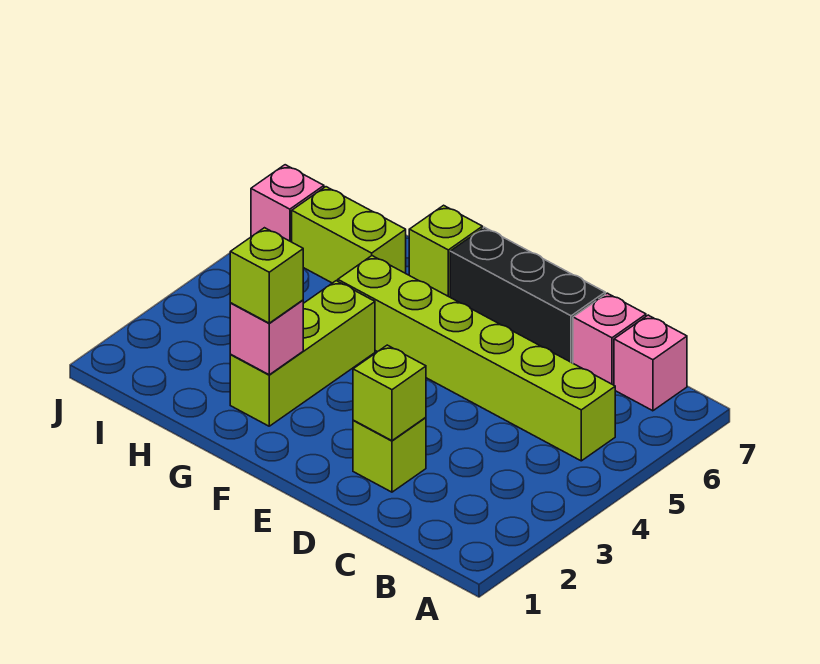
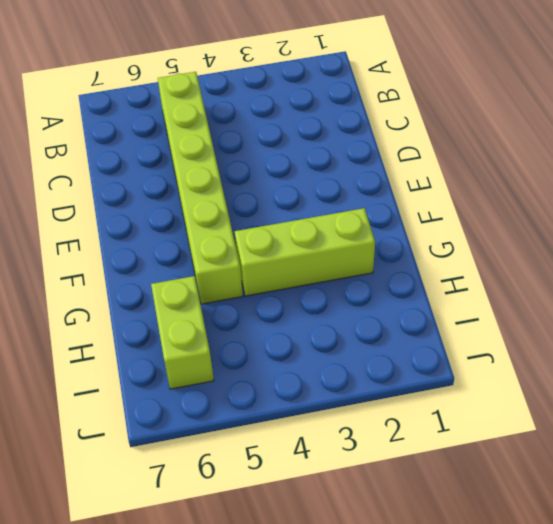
none -> pink brick B7 level 1
none -> pink brick C7 level 1
none -> lime brick D2 level 1

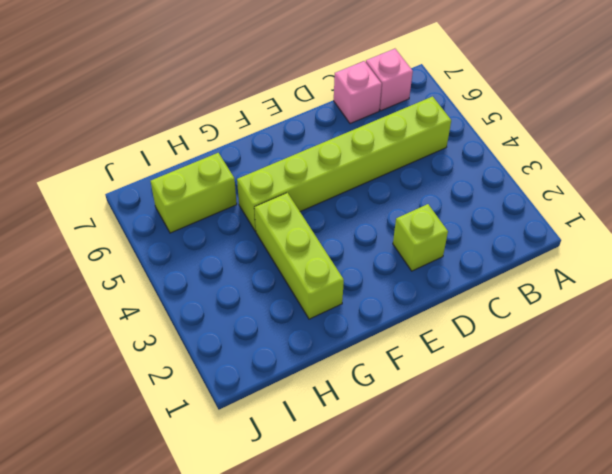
none -> black brick D7:F7 level 1
none -> lime brick G7 level 1
none -> pink brick J6 level 1

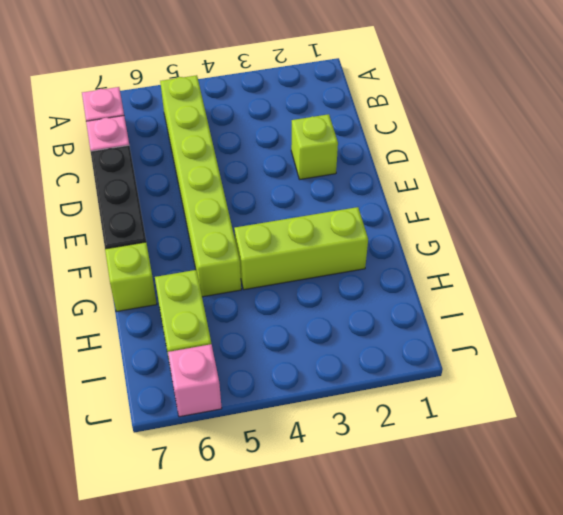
none -> lime brick D2 level 2
none -> pink brick G2 level 2
none -> lime brick G2 level 3

